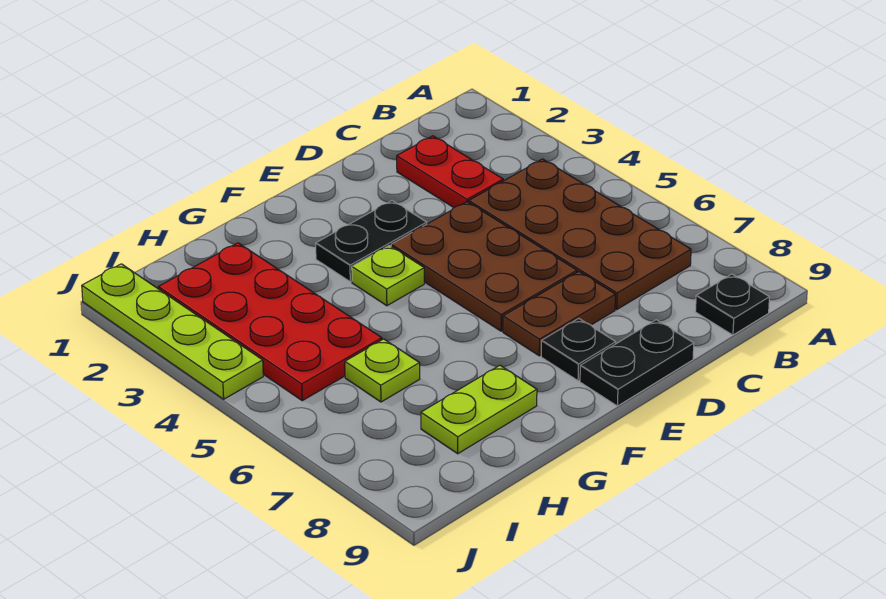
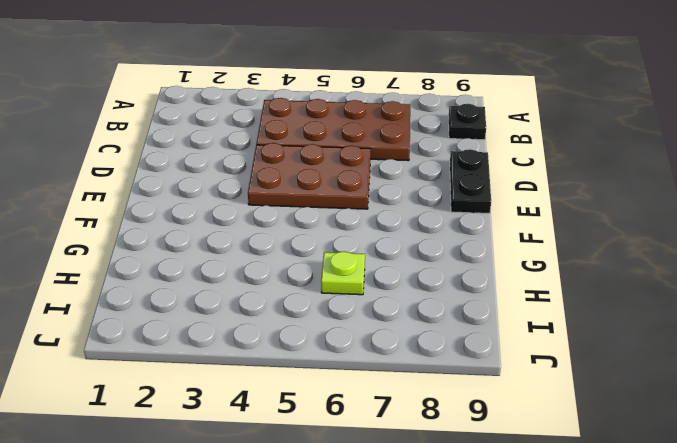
none -> red plate C2:C3 level 1
none -> brown plate D7:E7 level 1
none -> black plate E3:F3 level 1

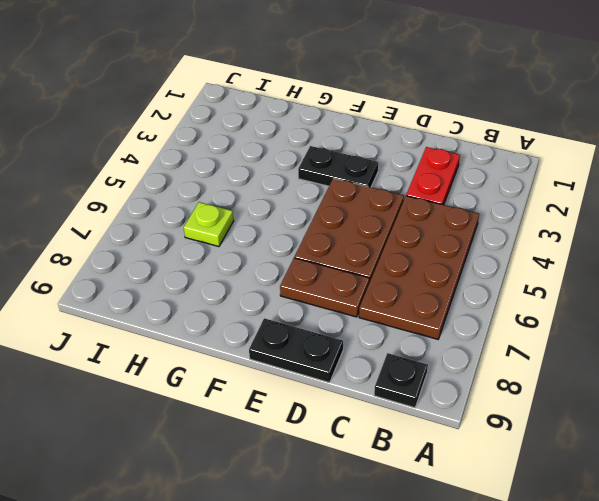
none -> black plate E8 level 1
none -> lime plate F4 level 1
none -> lime plate G8:H8 level 1

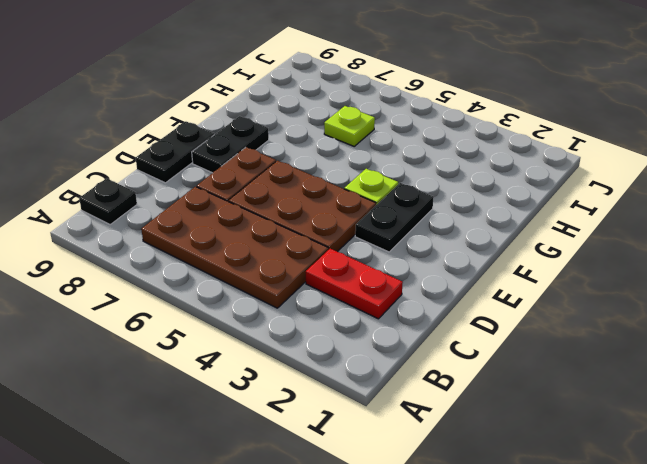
black plate E8:F8 level 1 -> black plate E8 level 1
none -> lime plate G8:H8 level 1
none -> red plate H2:I5 level 1
none -> lime plate J1:J4 level 1

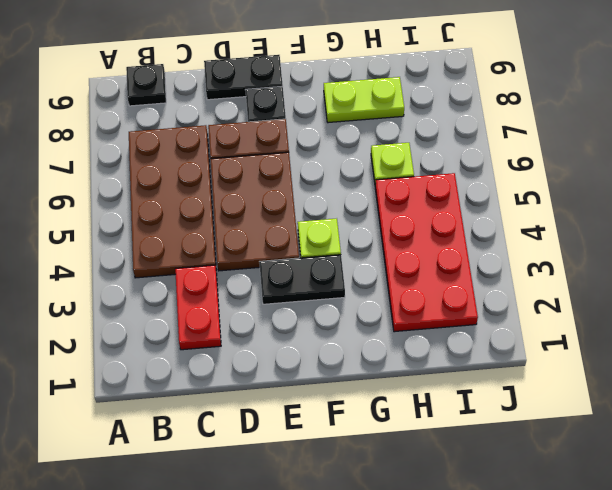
none -> lime plate J1:J4 level 1

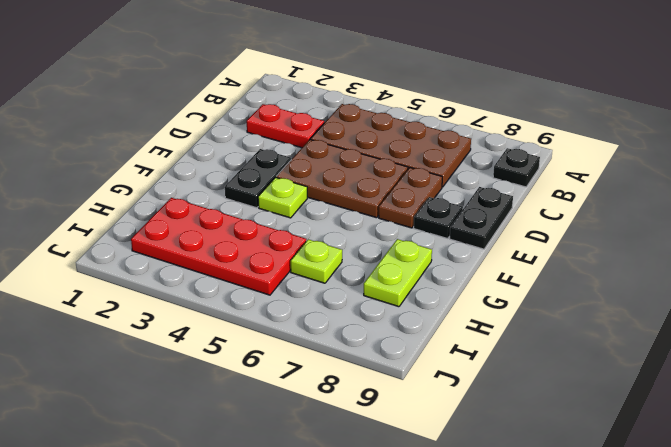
none -> lime plate J1:J4 level 1

